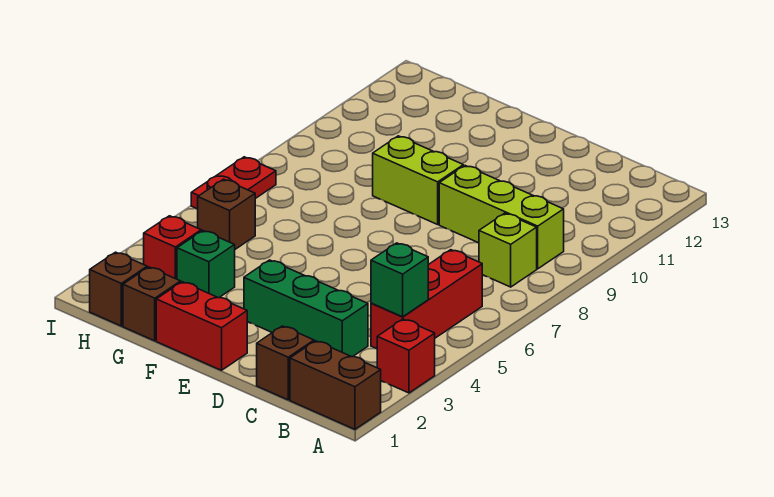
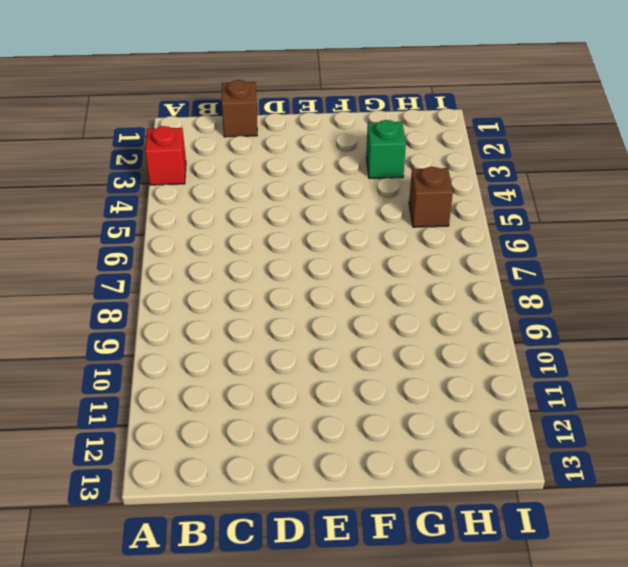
none -> brown brick A1:B1 level 1
none -> red brick B4:B6 level 1
none -> lime brick B8 level 1

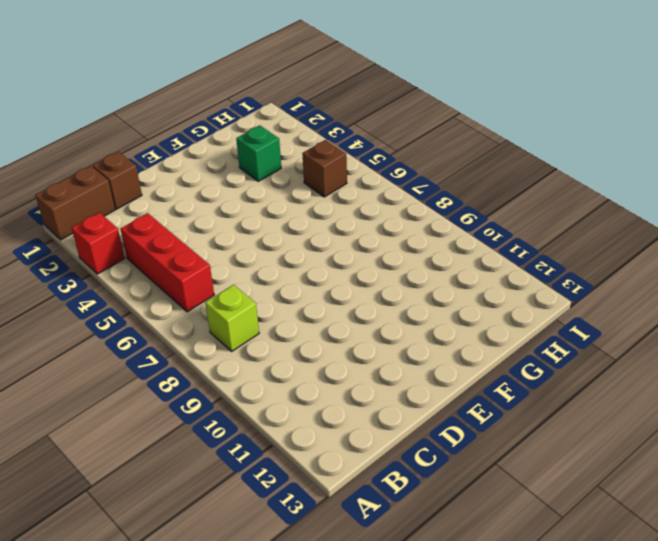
none -> lime brick B9:D9 level 1
none -> green brick C3:E3 level 1
none -> red brick E1:F1 level 1

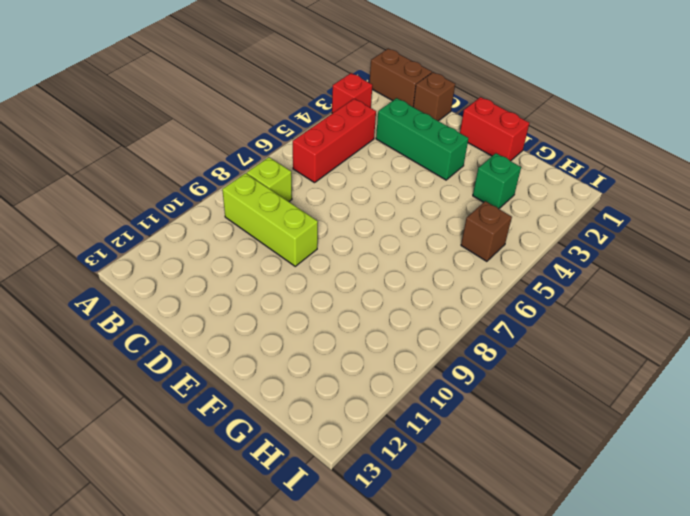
none -> lime brick E9:F9 level 1
none -> brown brick G1 level 1
none -> brown brick H1 level 1

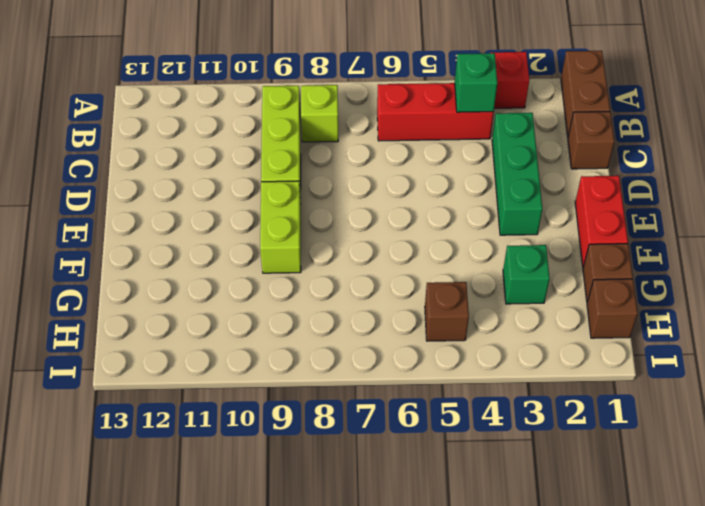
none -> red brick H3 level 1
none -> red plate I6:I7 level 1

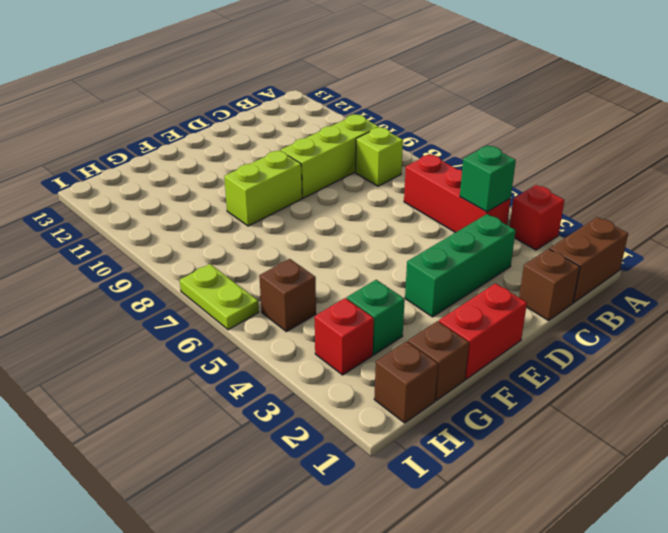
lime plate I6:I7 level 1 -> red plate I6:I7 level 1

